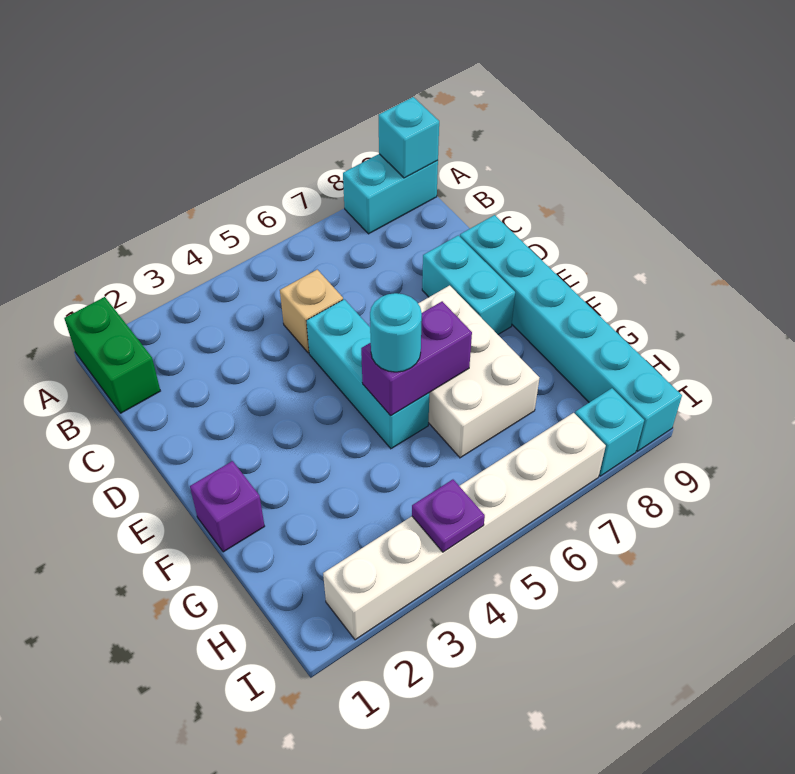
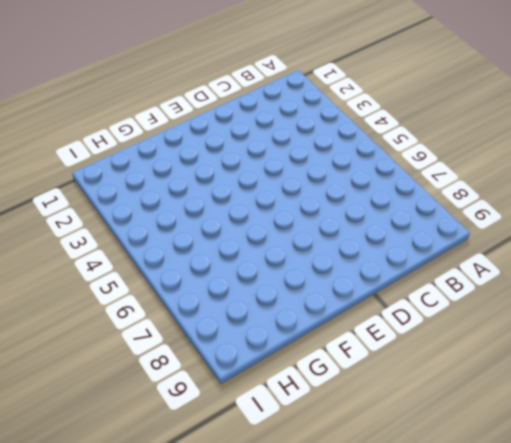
none -> green brick A1:B1 level 1
none -> cyan brick A8:A9 level 1
none -> tan brick C5 level 1

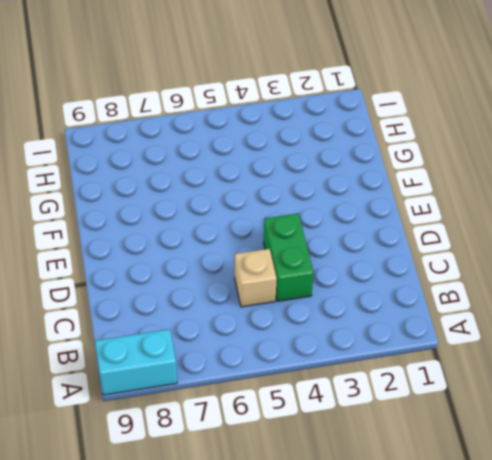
green brick C4:D4 level 1 -> green brick A1:B1 level 1
none -> cyan brick D5:F5 level 1
none -> cyan brick D8:E8 level 1
none -> cyan brick D9:I9 level 1

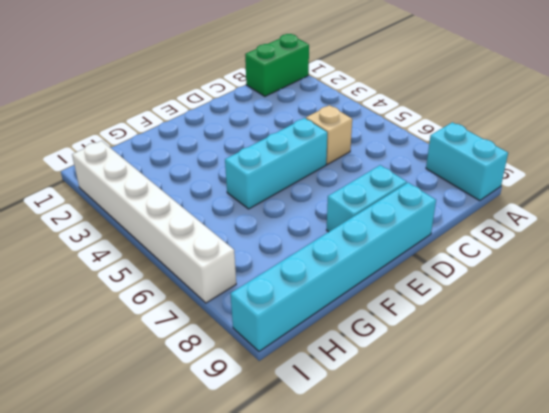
none -> white brick E6:G7 level 1
none -> purple brick F1 level 1
none -> cyan brick I8 level 1

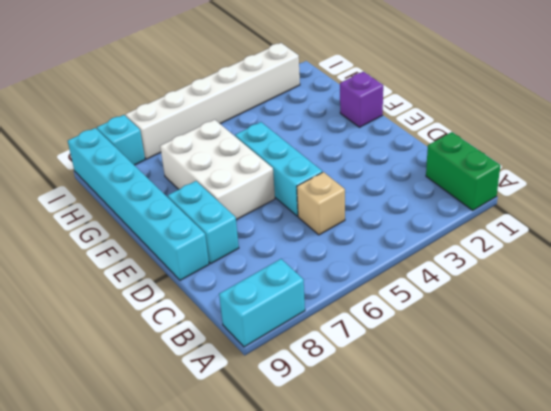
none -> cyan brick A9 level 2
none -> purple brick F5:F6 level 2
none -> purple plate I4 level 2

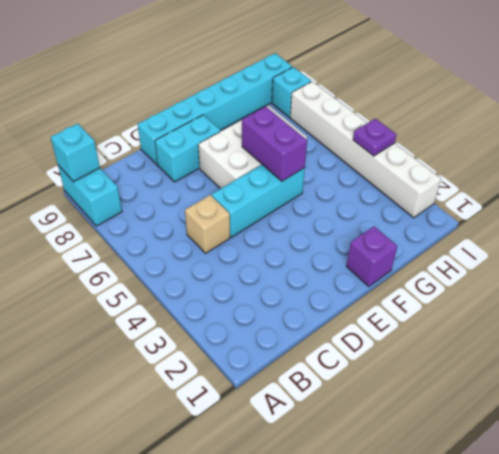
none -> green brick A1:B1 level 1
none -> cyan round brick F5 level 3

